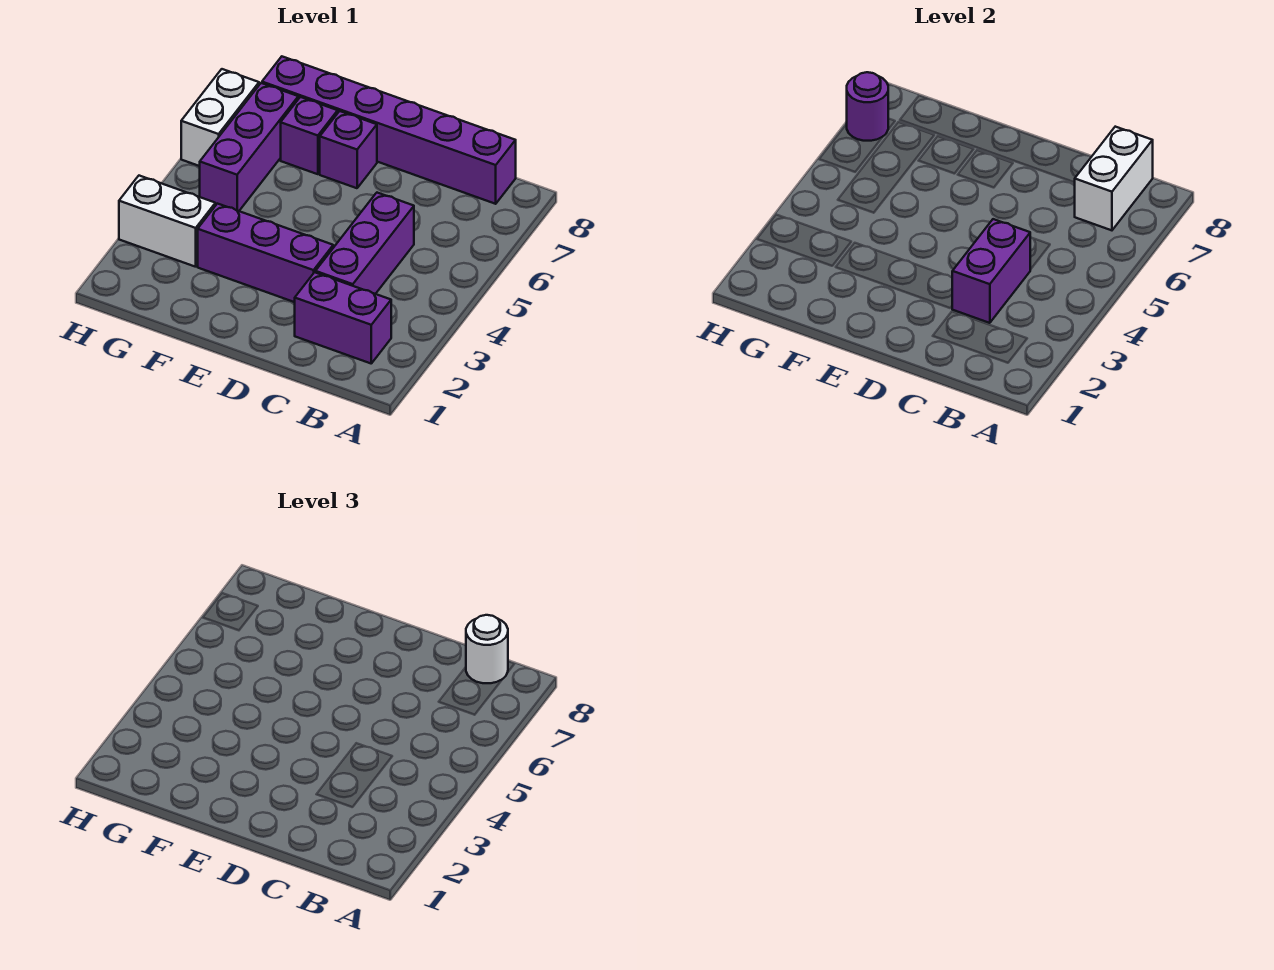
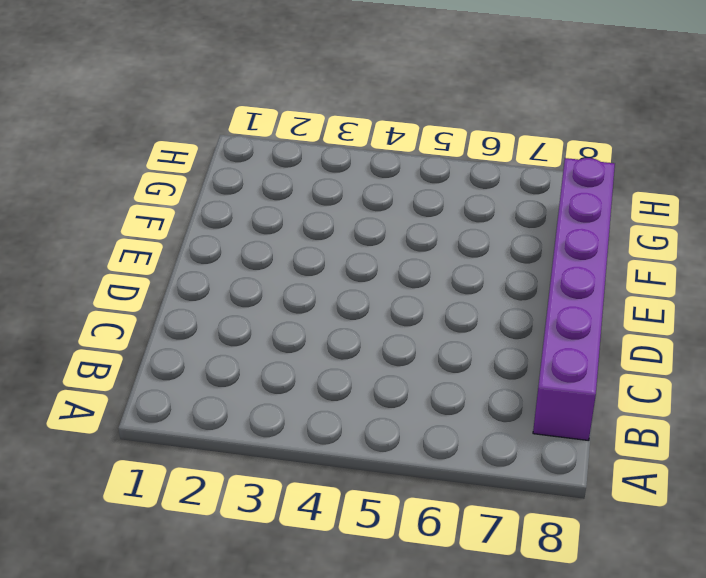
none -> purple brick B2:C2 level 1
none -> purple brick C3:C5 level 1
none -> purple brick D3:F3 level 1

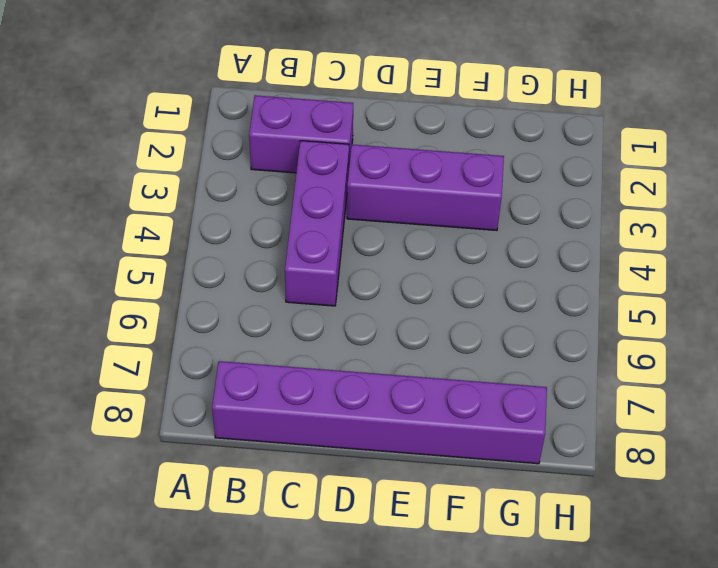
none -> purple brick E7 level 1
none -> purple brick F7 level 1
none -> white brick G3:H3 level 1

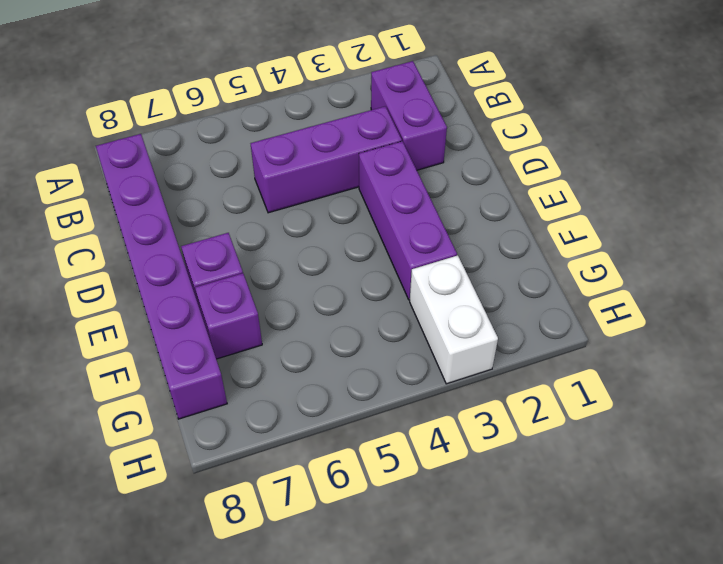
none -> purple brick G5:G7 level 1
none -> white brick H6:H7 level 1
none -> white brick B7:B8 level 2

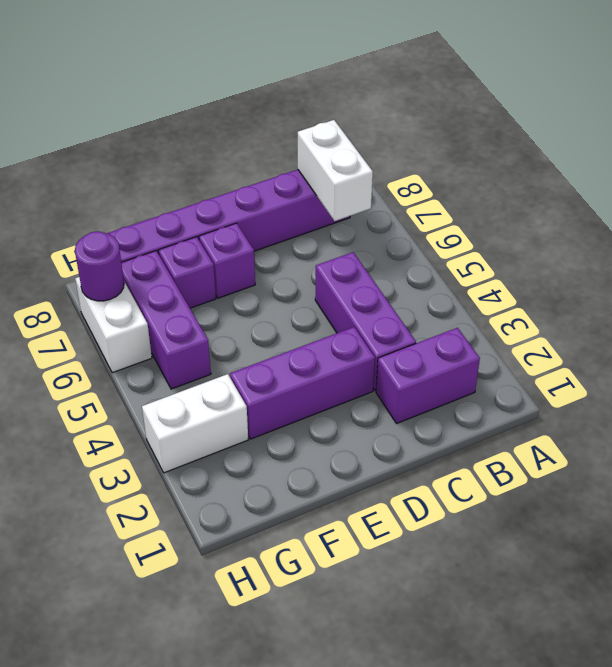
none -> purple brick C3:C4 level 2
none -> white round brick B8 level 3

